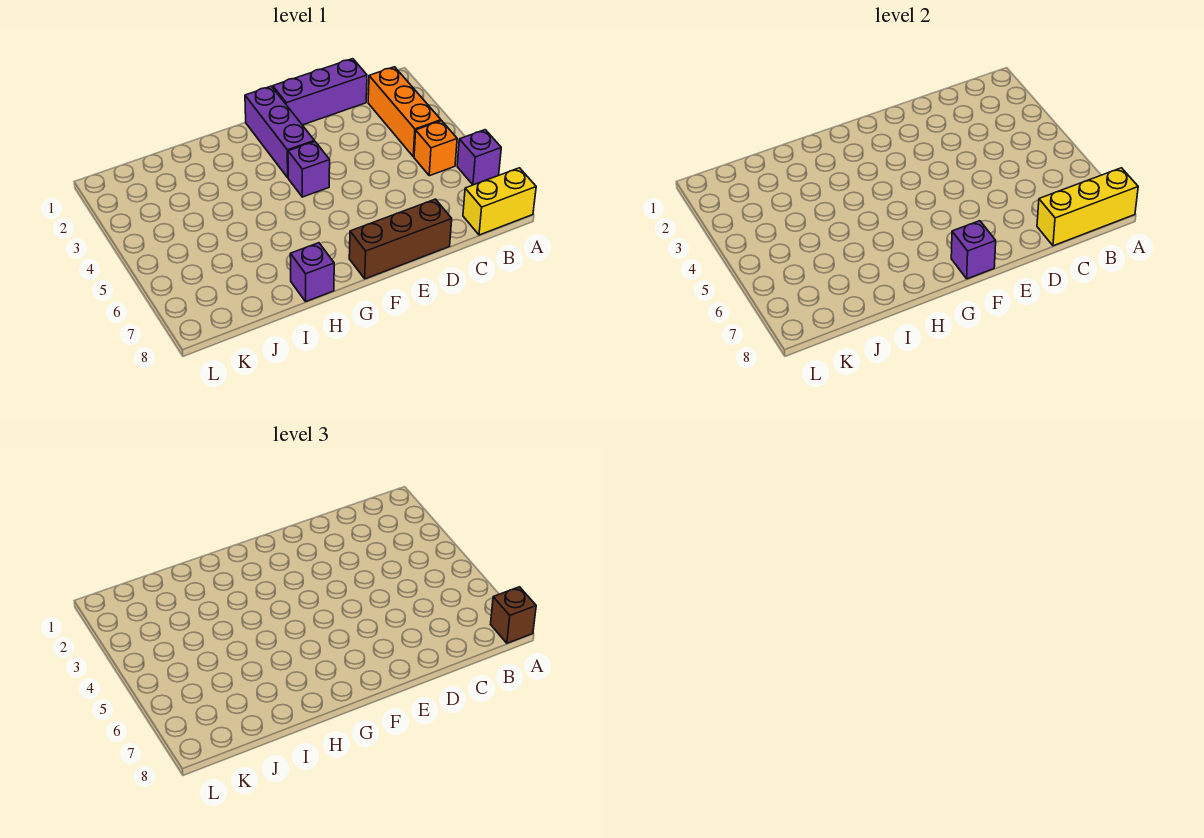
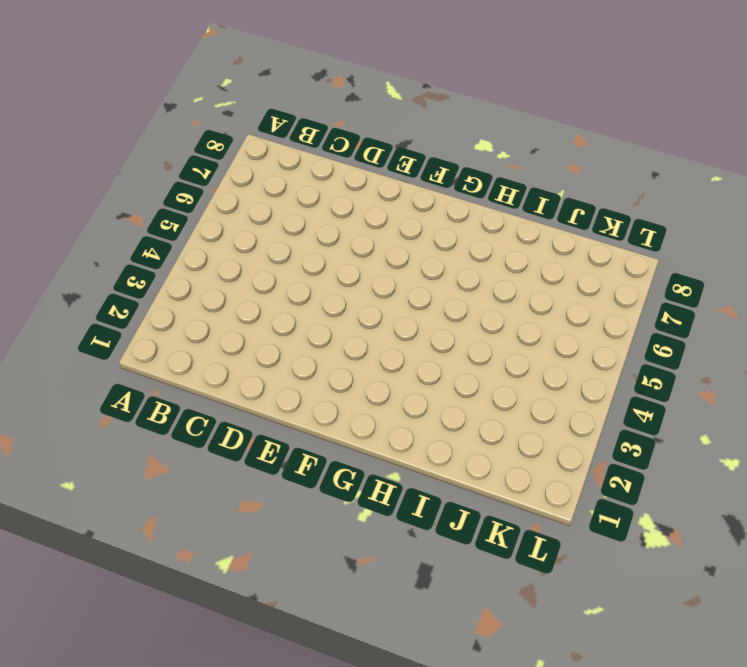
none -> purple brick A6 level 1
none -> yellow brick A8:B8 level 1
none -> orange brick B2:B4 level 1

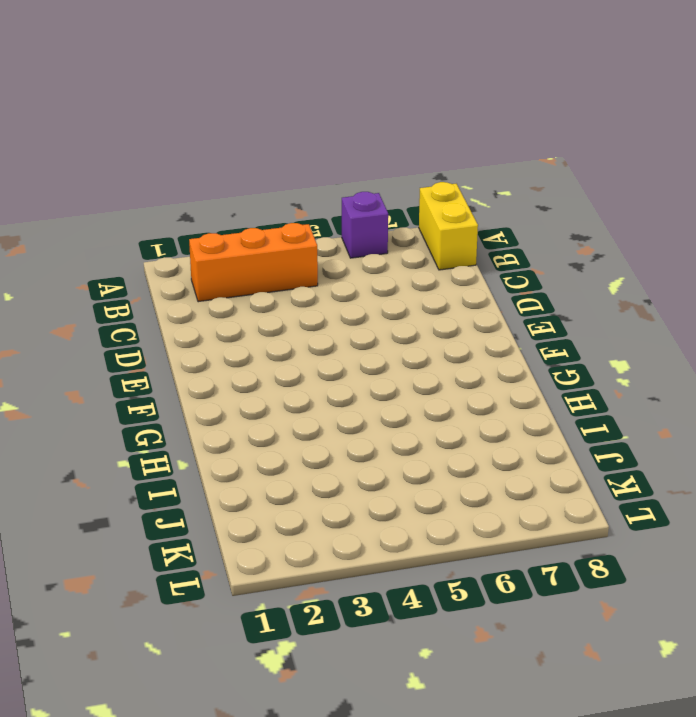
none -> orange brick B5 level 1
none -> purple brick C1:E1 level 1
none -> brown brick D8:F8 level 1

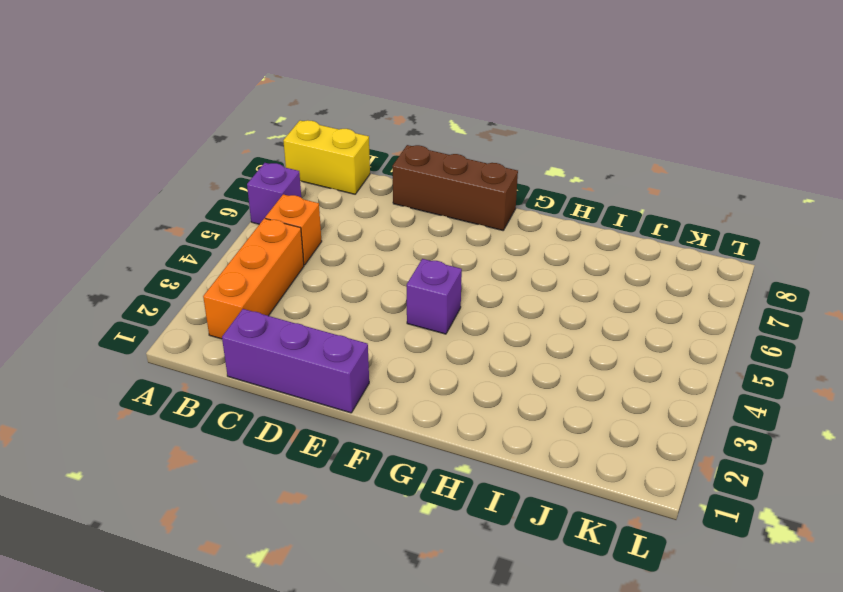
none -> purple brick F1:F3 level 1
none -> purple brick H8 level 1
none -> yellow brick A8:C8 level 2

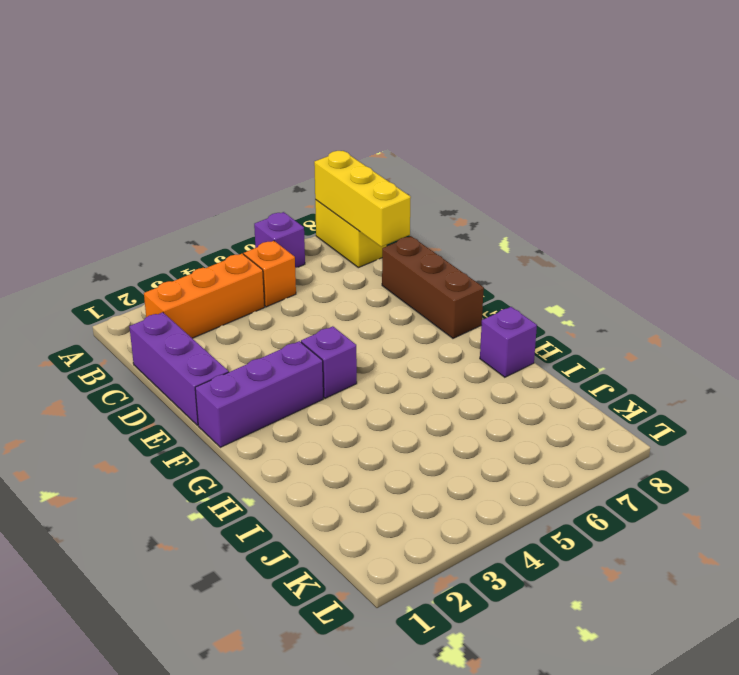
none -> purple brick F8 level 2
none -> brown brick A8 level 3

